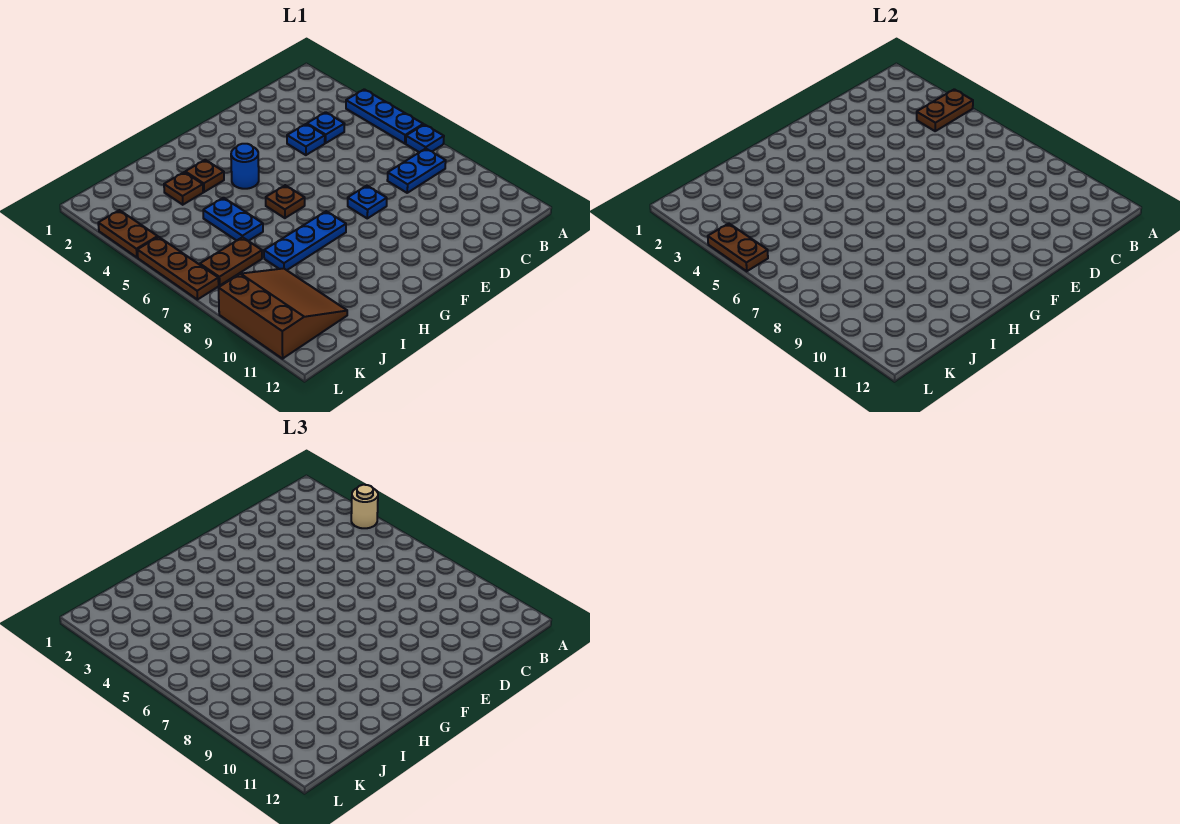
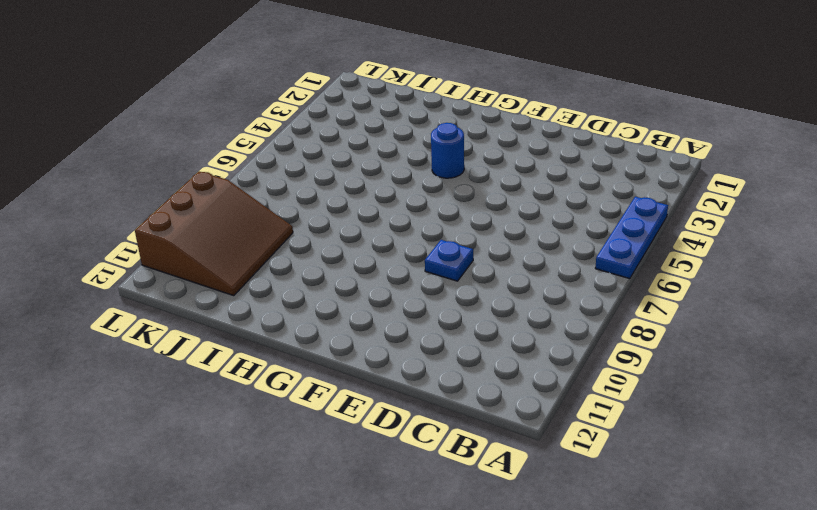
none -> blue plate A7 level 1
none -> blue plate B8:C8 level 1
none -> blue plate C4 level 1

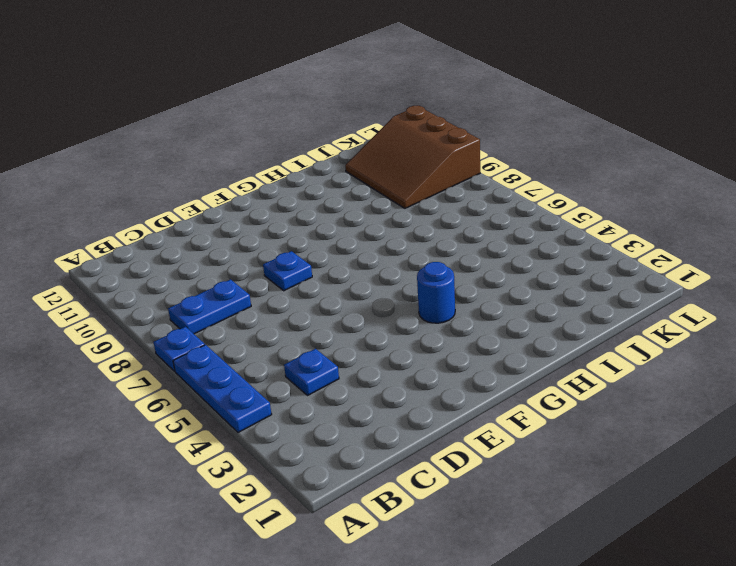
none -> blue plate D4 level 1
none -> brown plate G6 level 1
none -> blue plate G8:I8 level 1

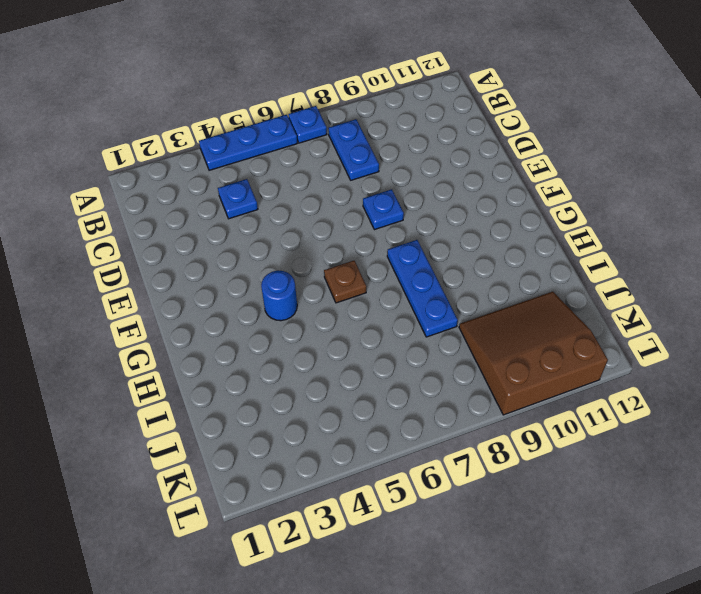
none -> blue plate D4 level 1
none -> brown plate H3 level 1
none -> brown plate I3 level 1

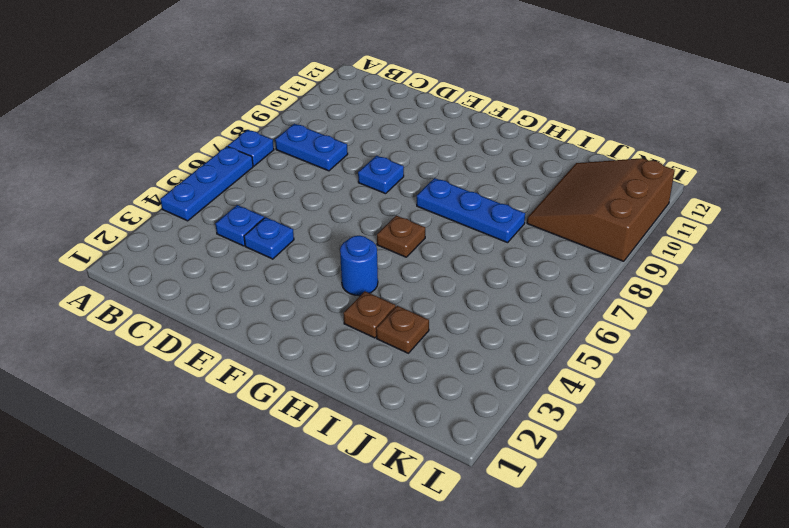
none -> blue plate I5:I6 level 1
none -> brown plate J7:K7 level 1
none -> brown plate L3:L4 level 1

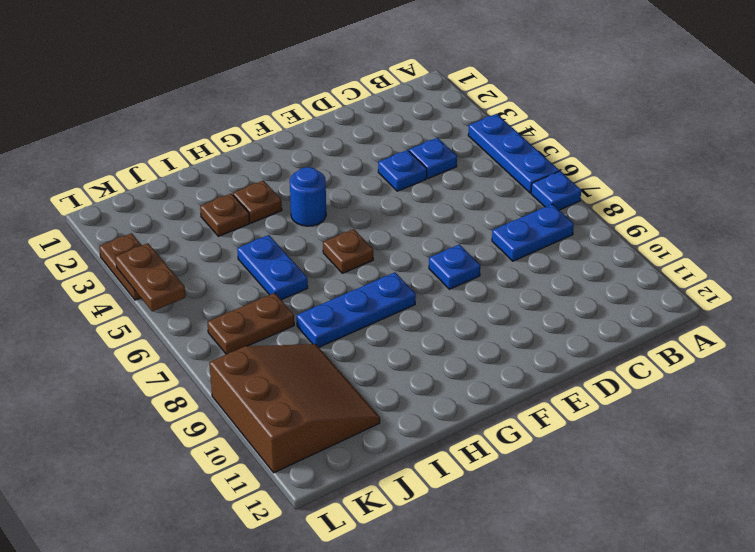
none -> brown plate L5:L7 level 1
none -> brown plate A4:B4 level 2
none -> tan round brick A4 level 3

